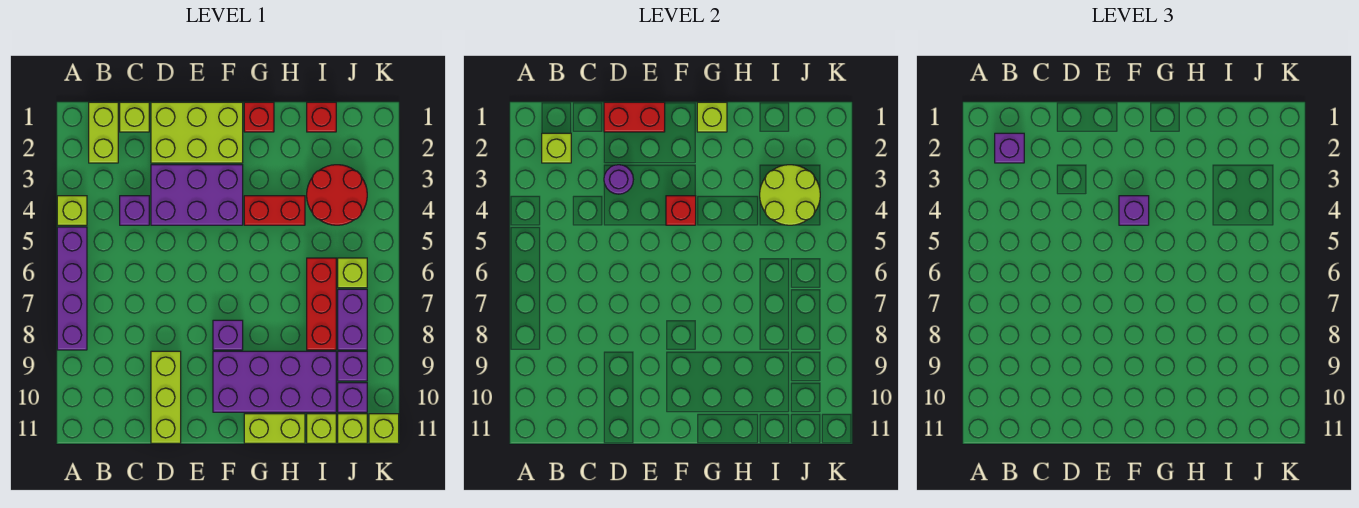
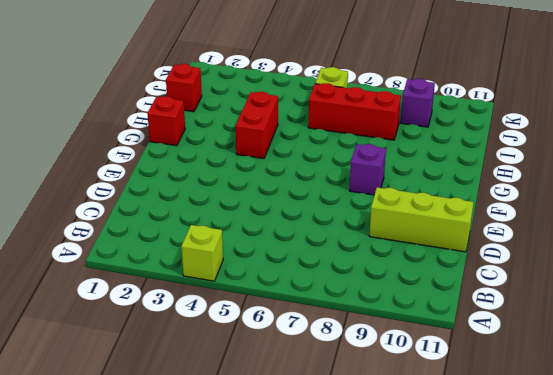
none -> purple brick A5:A8 level 1
none -> lime brick B1:B2 level 1
none -> lime brick C1 level 1
none -> purple brick C4 level 1

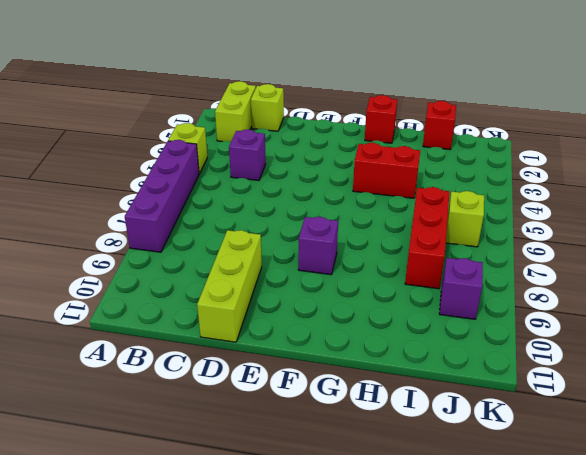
none -> lime brick D1:F2 level 1
none -> purple brick D3:F4 level 1
none -> purple brick F9:I10 level 1
none -> lime brick G11:H11 level 1

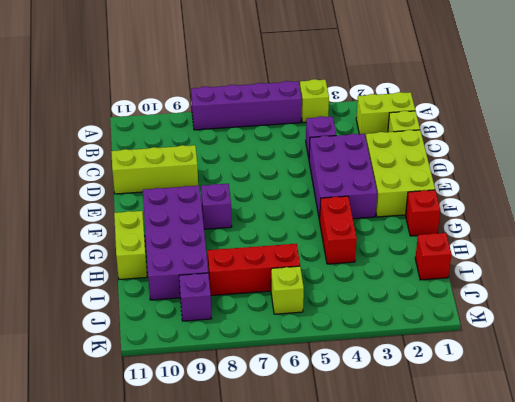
none -> red round brick I3:J4 level 1
none -> lime brick I11 level 1
none -> purple brick J7:J8 level 1
none -> purple brick J10 level 1

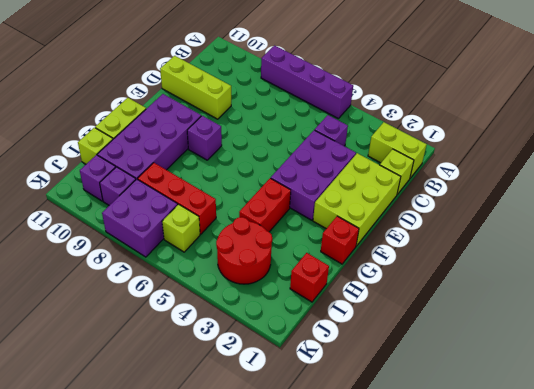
purple brick J7:K8 level 1 -> purple brick J7:J8 level 1
none -> lime brick A4 level 1
none -> lime brick J11 level 1
none -> lime brick K11 level 1
none -> lime brick B2 level 2

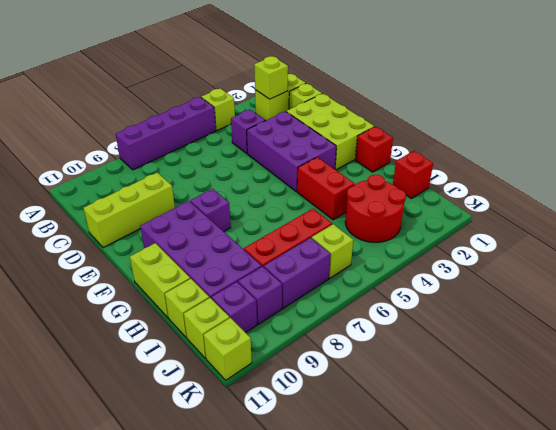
none -> red brick D1:E1 level 2
none -> purple round brick D3 level 2
none -> red brick F4 level 2
none -> lime brick G1 level 2

